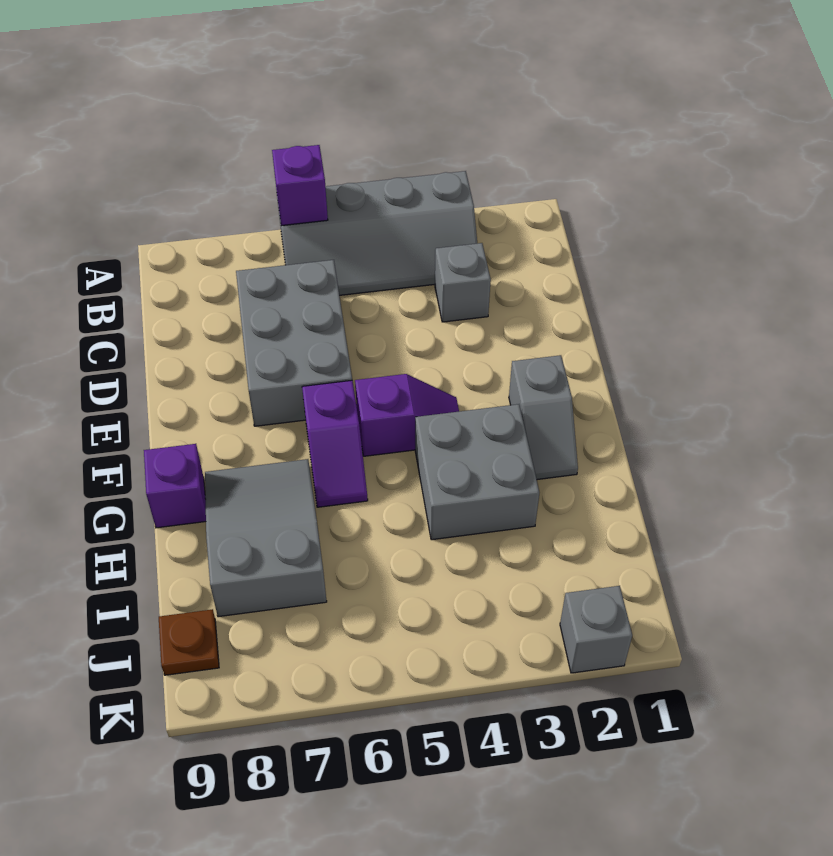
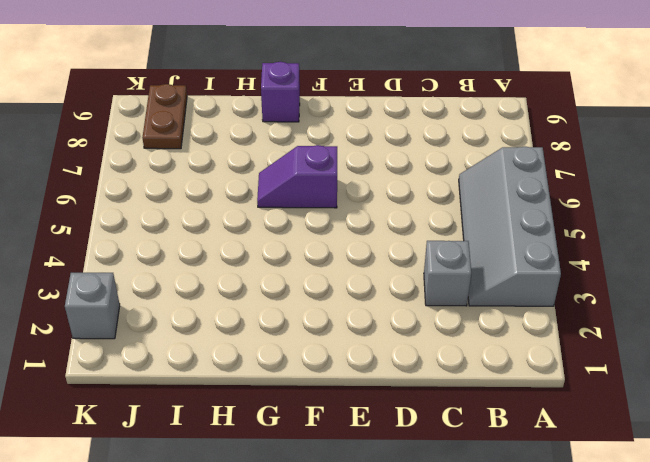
brown plate J8:J9 level 1 -> brown plate J9 level 1
none -> grey brick C6:E7 level 1
none -> grey slope F2:G2 level 1 top F
none -> purple slope F4:F5 level 1 top 5

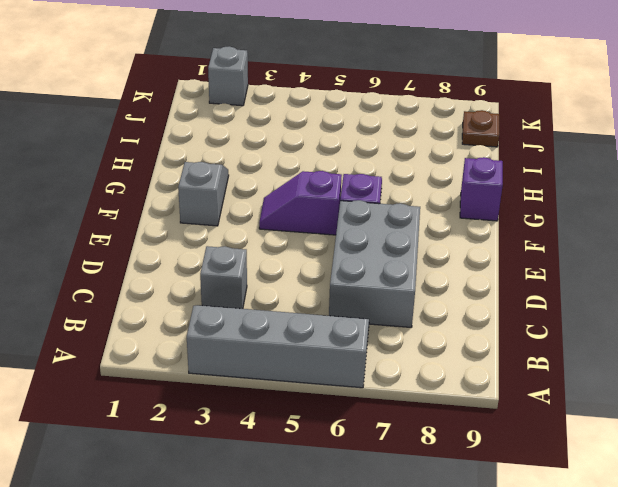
none -> grey brick G3:H4 level 1
none -> grey slope G7:I8 level 1 top I
none -> purple brick A6 level 2

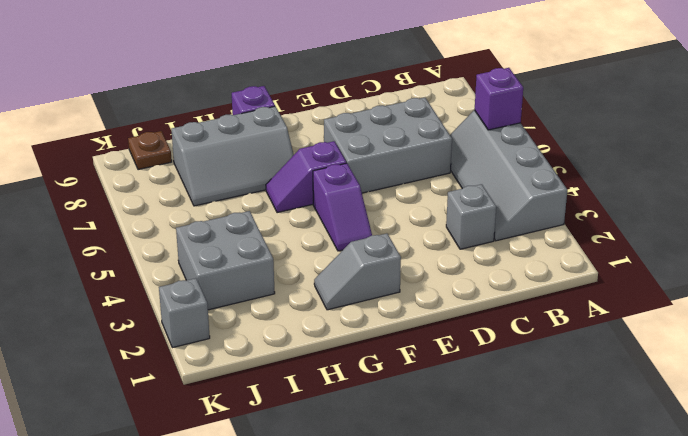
grey slope G7:I8 level 1 top 8 -> grey slope G7:I8 level 1 top I
grey brick I3:J4 level 1 -> grey brick G3:H4 level 1

